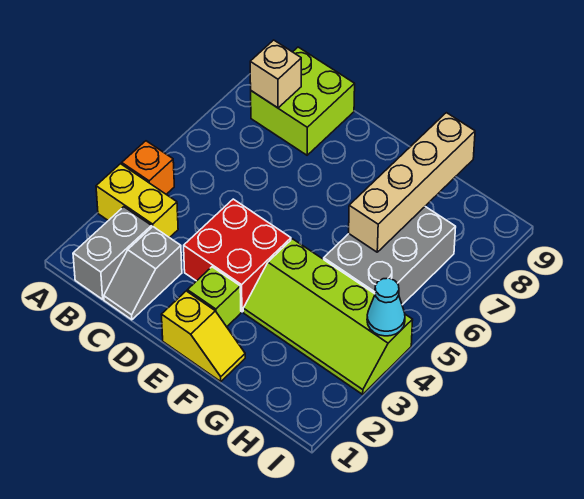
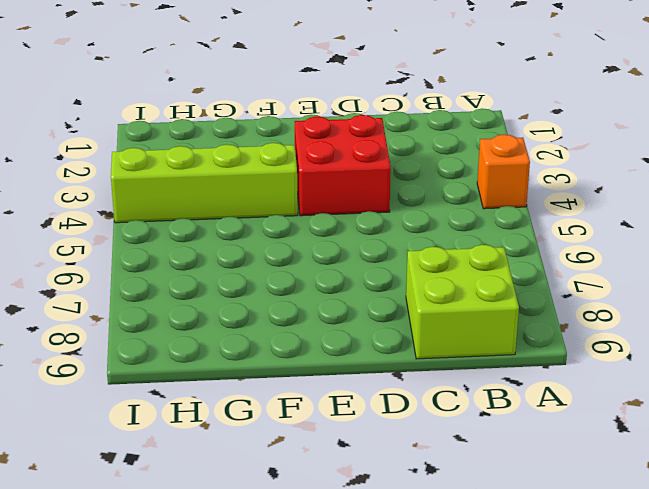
none -> yellow brick A3:B3 level 1
none -> grey brick B1:B2 level 1
none -> grey slope C1:C2 level 1 top 2

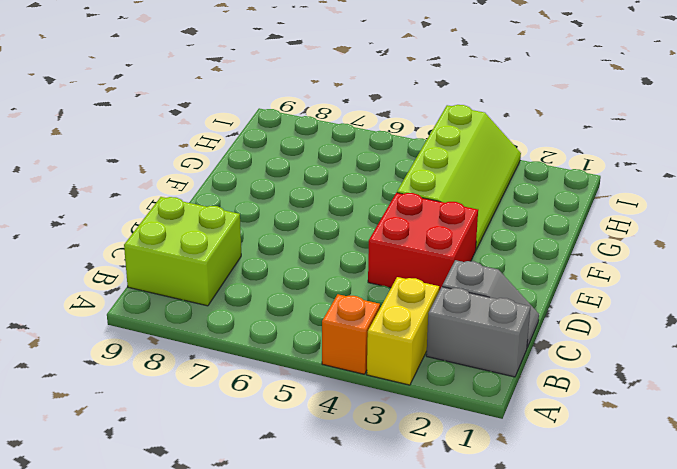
none -> yellow slope E1:F1 level 1 top E
none -> lime brick E2 level 1
none -> grey brick G5:H7 level 1

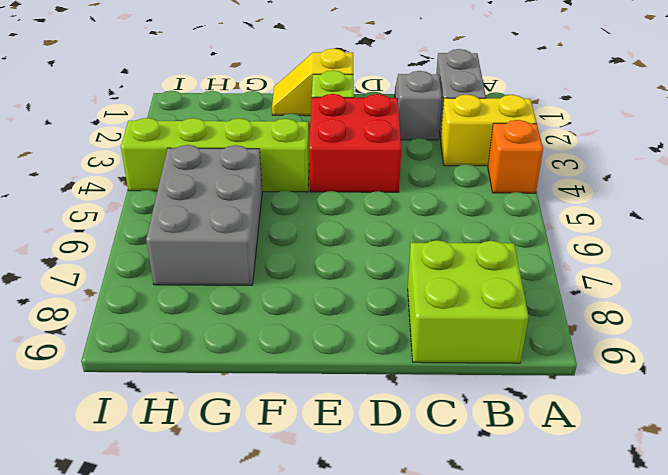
none -> tan brick B8 level 2
none -> tan brick G6:G9 level 2
none -> cyan cone I4 level 2

